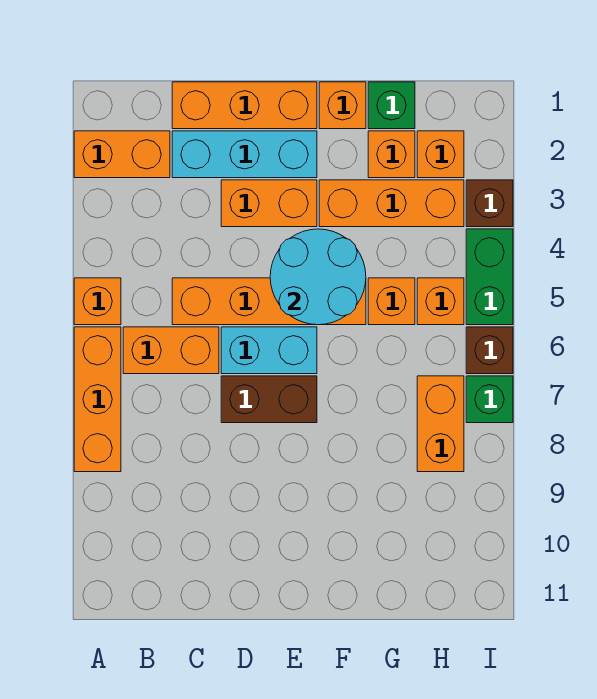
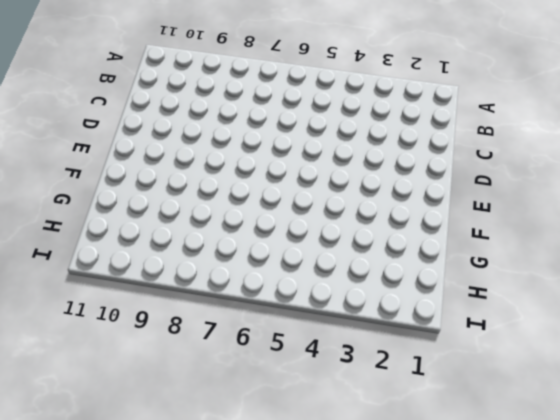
none -> orange brick A2:B2 level 1
none -> orange brick A5 level 1
none -> orange brick A6:A8 level 1

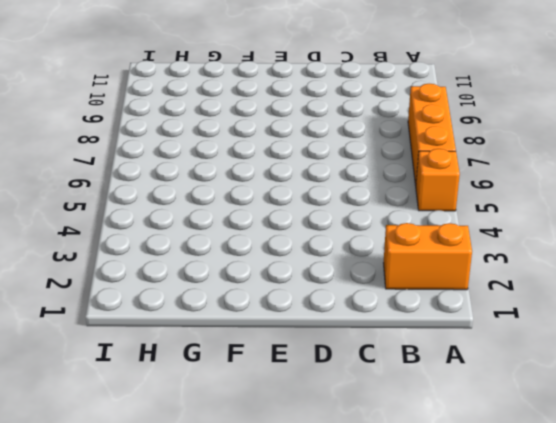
none -> orange brick B6:C6 level 1
none -> orange brick C1:E1 level 1
none -> cyan brick C2:E2 level 1

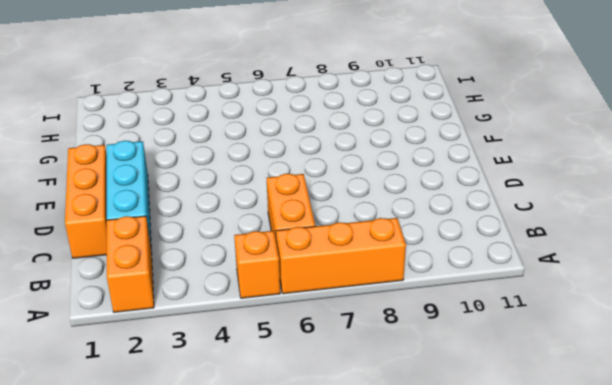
none -> orange brick C5:F5 level 1
none -> orange brick D3:E3 level 1
none -> cyan brick D6:E6 level 1

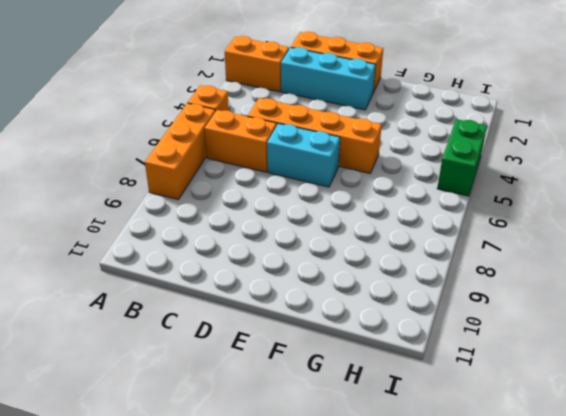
none -> orange brick D3:E3 level 1
none -> brown brick D7:E7 level 1
none -> orange brick F1 level 1

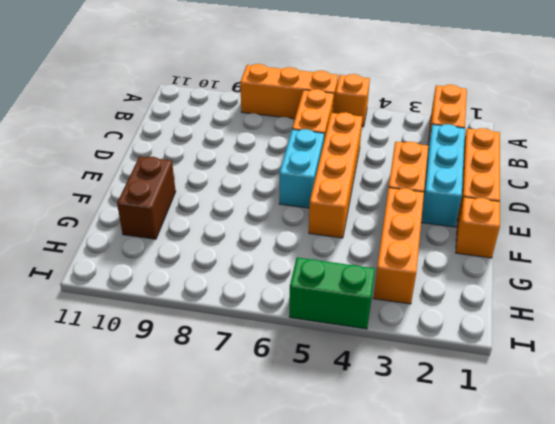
brown brick F10:G10 level 1 -> brown brick D7:E7 level 1
none -> green brick G1 level 1
none -> orange brick G2 level 1
none -> orange brick G5 level 1

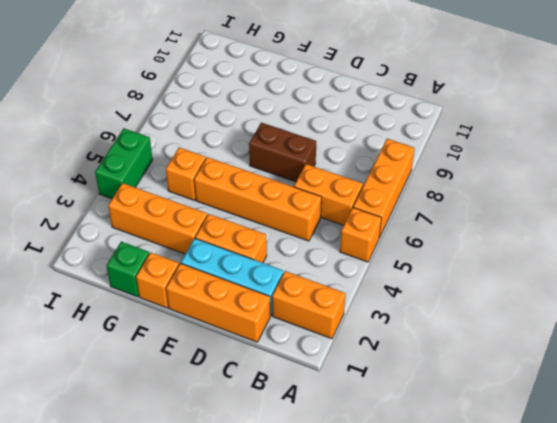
none -> cyan brick D6:E6 level 1
none -> orange brick G2 level 1
none -> orange brick H2 level 1

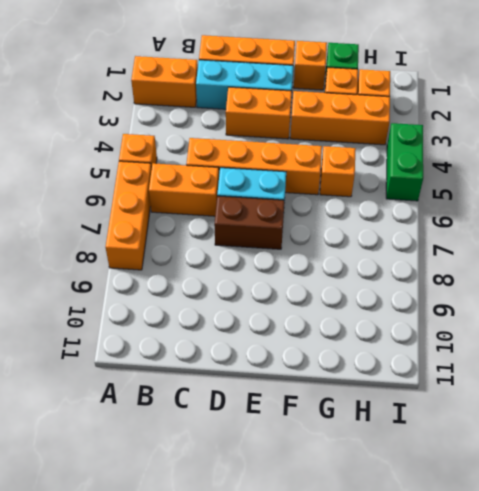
none -> orange brick H5 level 1
none -> orange brick H7:H8 level 1
none -> brown brick I3 level 1

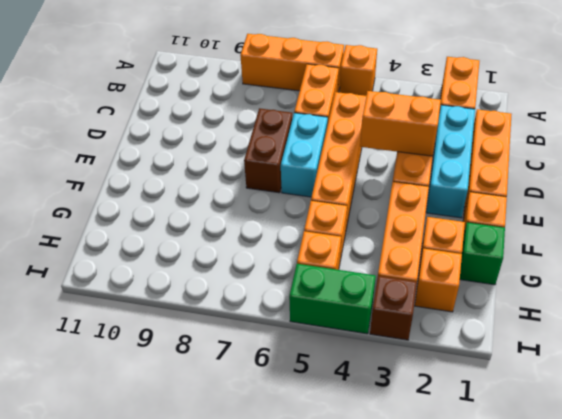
orange brick D3:D4 level 2 -> orange brick H7:H8 level 1
none -> brown brick I6 level 1
none -> green brick I7 level 1
none -> cyan round brick E4:F5 level 2

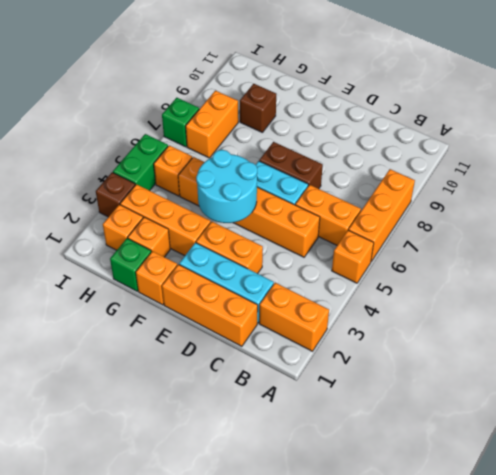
brown brick G9 level 1 -> brown brick I6 level 1

